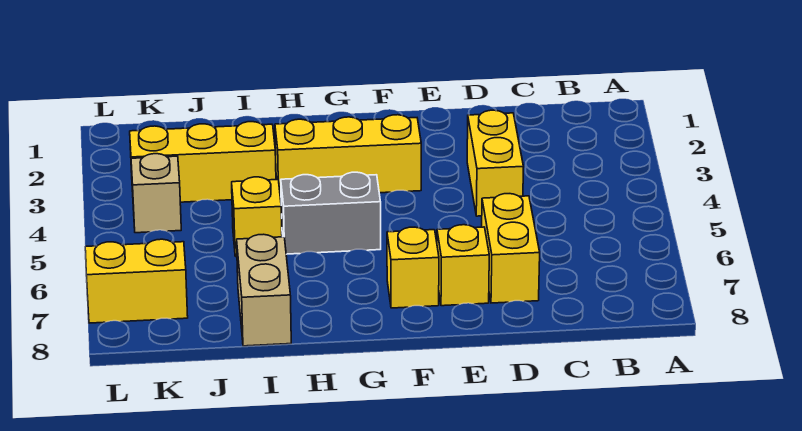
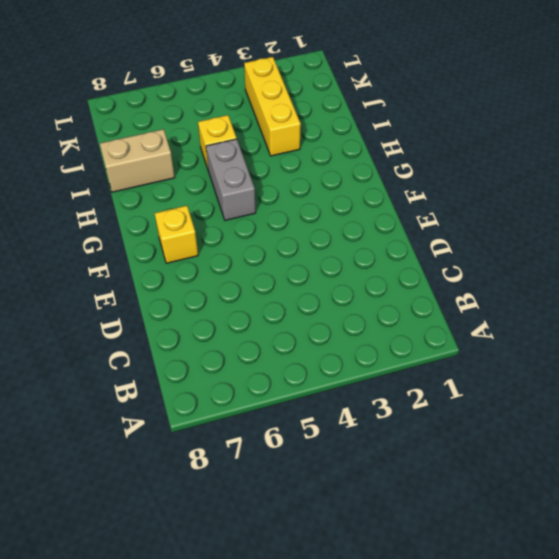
none -> yellow brick D3:D4 level 1
none -> yellow brick D6:D7 level 1

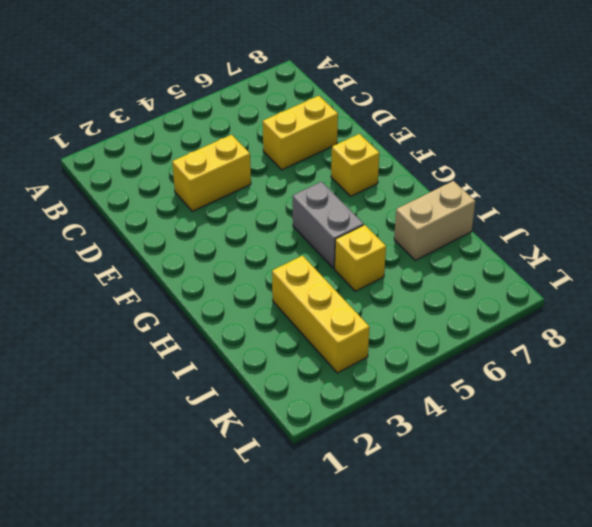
none -> yellow brick E7 level 1
none -> yellow brick F3:H3 level 1

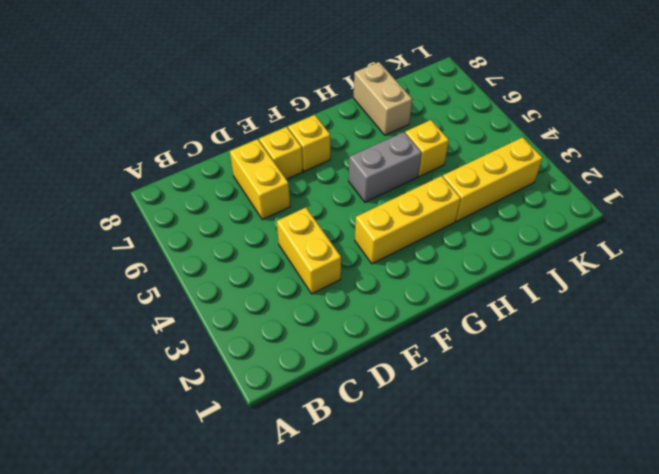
none -> tan brick K4 level 1
none -> yellow brick K7:L7 level 1

